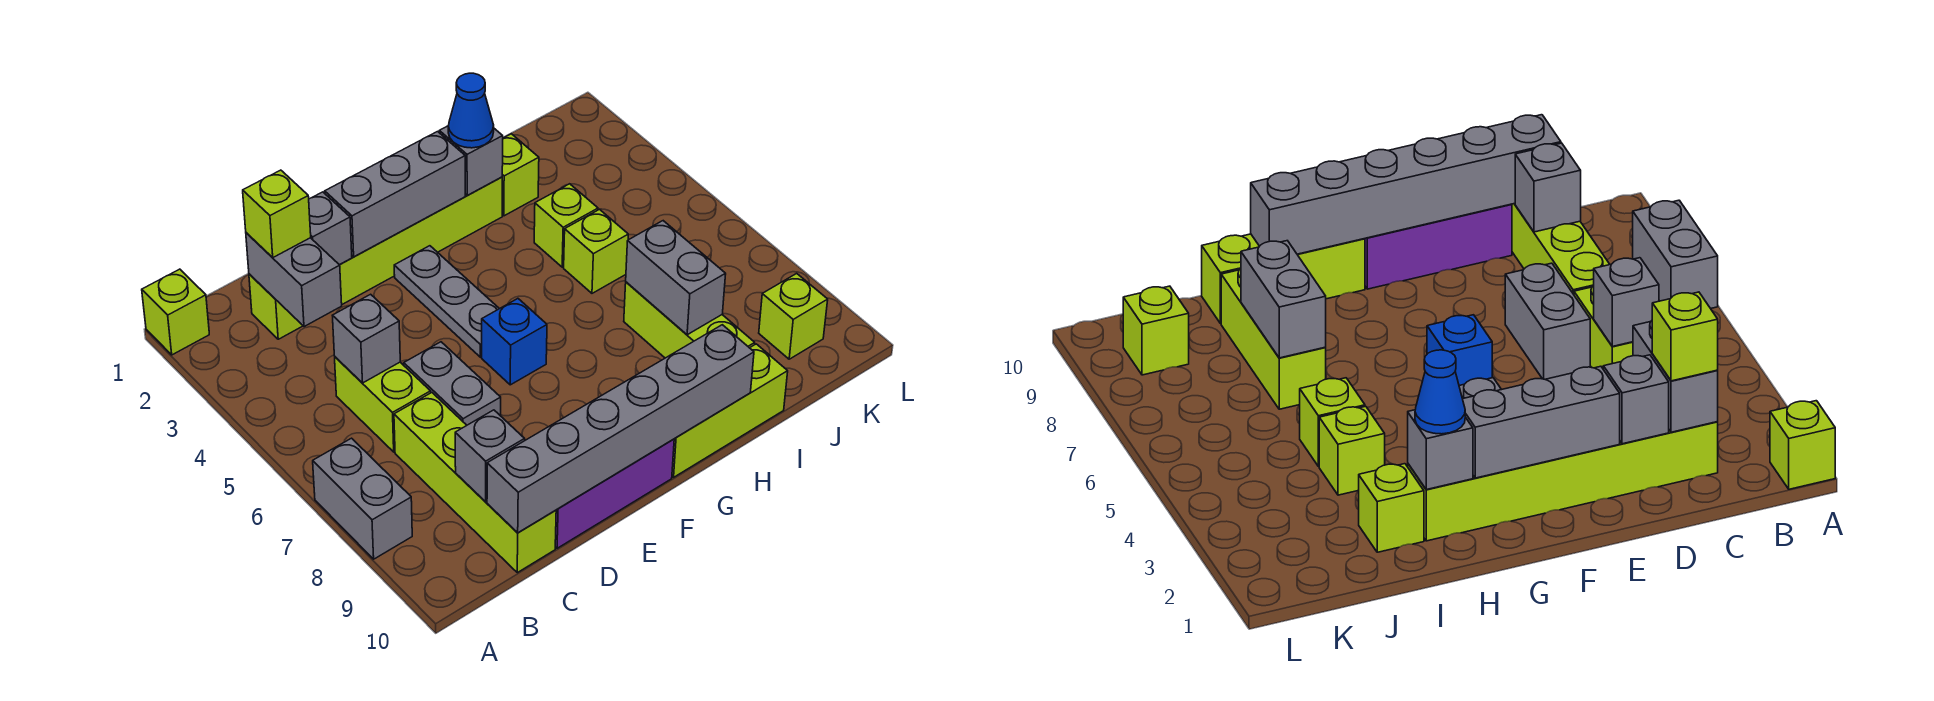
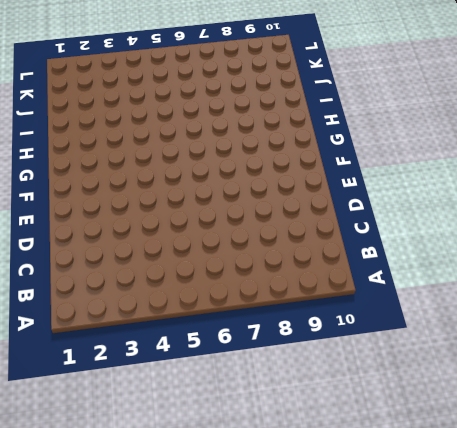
none -> lime brick A1 level 1
none -> grey brick A7:A8 level 1
none -> lime brick C2:H2 level 1

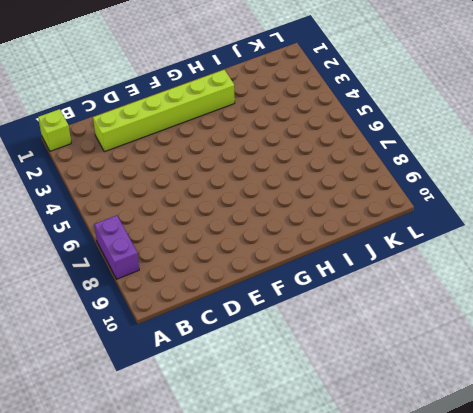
purple brick A7:A8 level 1 -> grey brick A7:A8 level 1
none -> lime brick C5:C6 level 1
none -> lime brick C7:C10 level 1
none -> grey brick D6:D7 level 1

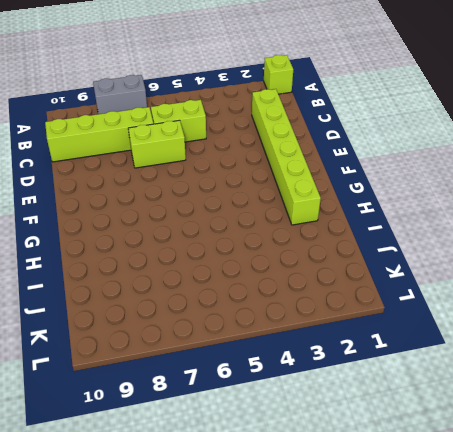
lime brick D6:D7 level 1 -> grey brick D6:D7 level 1
none -> purple brick D10:F10 level 1
none -> grey plate F3:F5 level 1
none -> blue brick F6 level 1

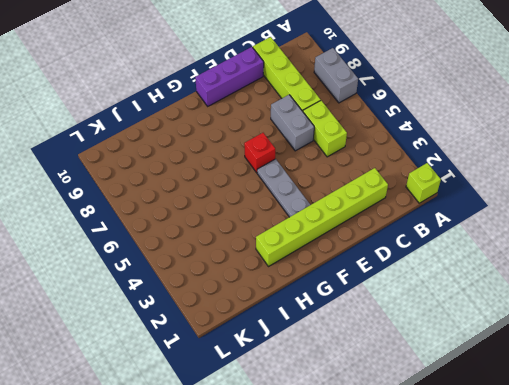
red brick F6 level 1 -> blue brick F6 level 1
none -> lime brick G10:I10 level 1
none -> lime brick I2 level 1
none -> lime brick I4 level 1

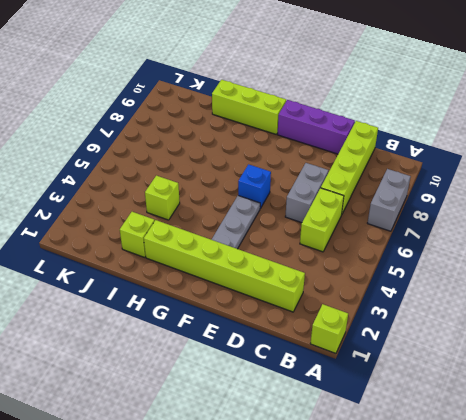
none -> lime brick I5 level 1
none -> lime brick I7:I9 level 1
none -> lime brick K9 level 1

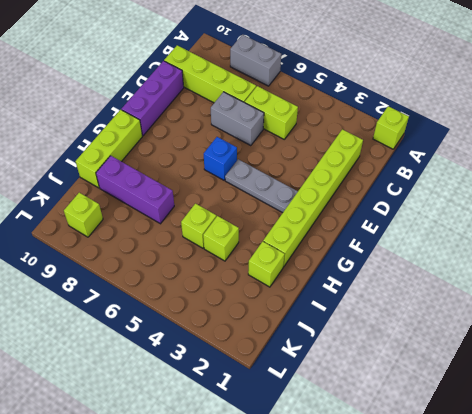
purple brick I7:I9 level 1 -> lime brick I7:I9 level 1
none -> grey brick C2:C3 level 2
none -> grey brick C5 level 2
none -> grey brick C9 level 2

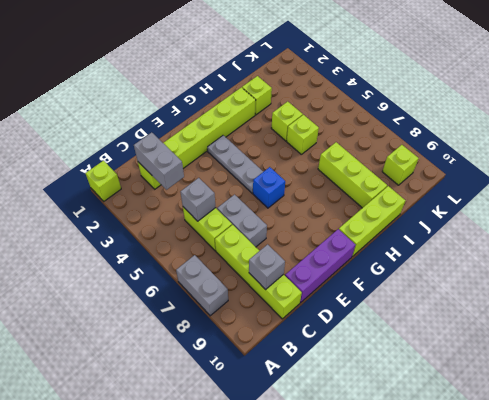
none -> grey brick C10:H10 level 2
none -> grey brick D2 level 2
none -> grey brick E2:G2 level 2

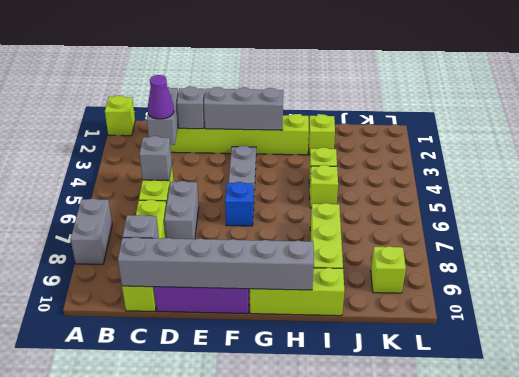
purple cone C3 level 3 -> none
none -> grey brick H2 level 2
none -> grey brick I7:I8 level 2
none -> lime brick C2 level 3

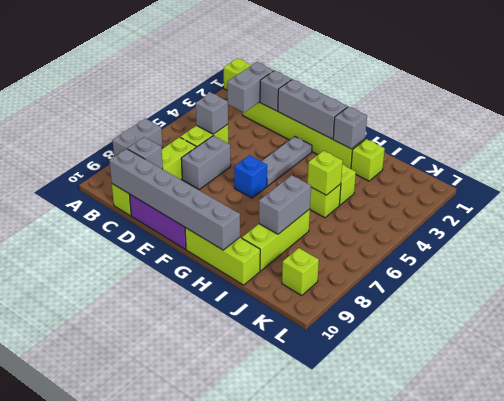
lime brick I5 level 2 -> lime brick C2 level 3
none -> blue cone H2 level 3

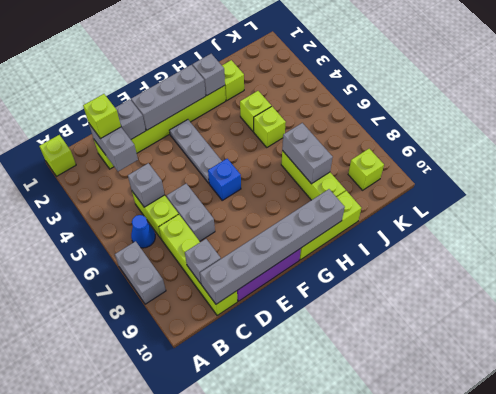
blue cone B6 level 1 -> blue cone H2 level 3

